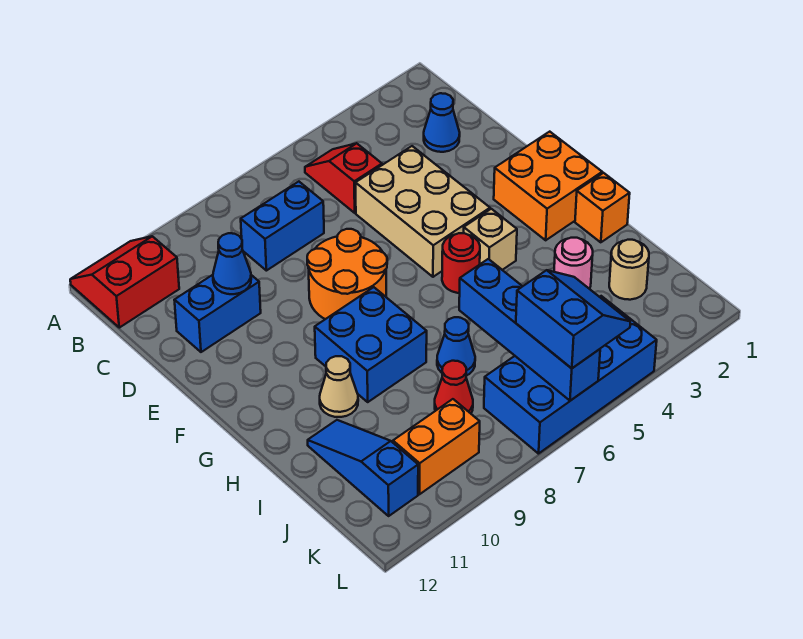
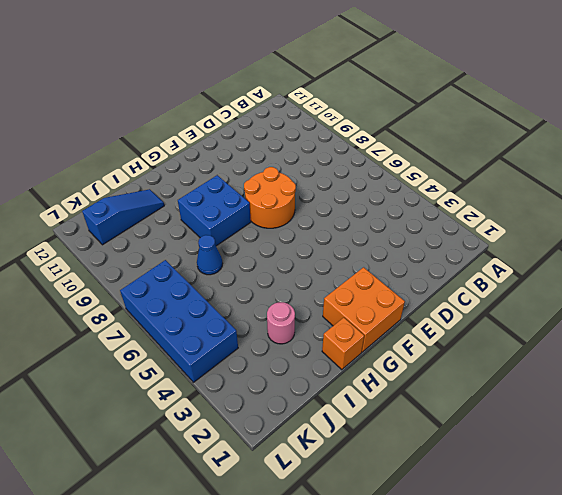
none -> red slope A11:B12 level 1 top B
none -> red slope B5:C5 level 1 top C
none -> blue cone C2 level 1

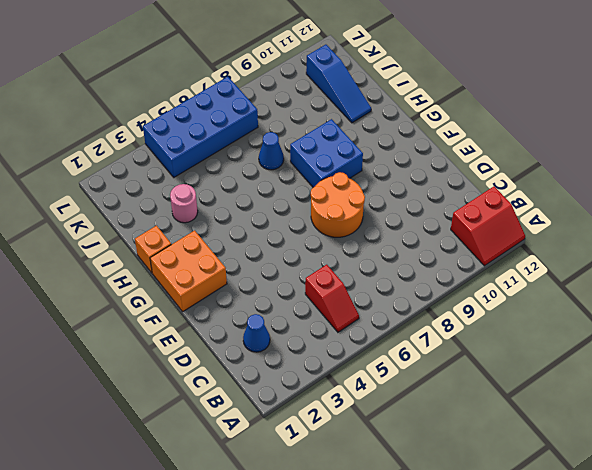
none -> blue brick C7:C8 level 1
none -> tan brick D4:F5 level 1
none -> blue brick D10:D11 level 1

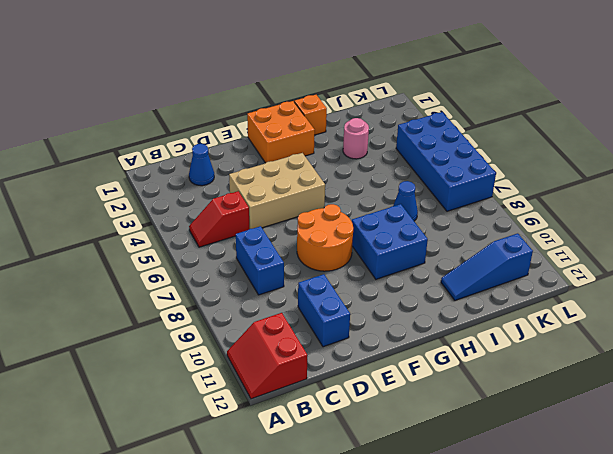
none -> tan brick G4 level 1
none -> red round brick G5 level 1
none -> tan cone H10 level 1

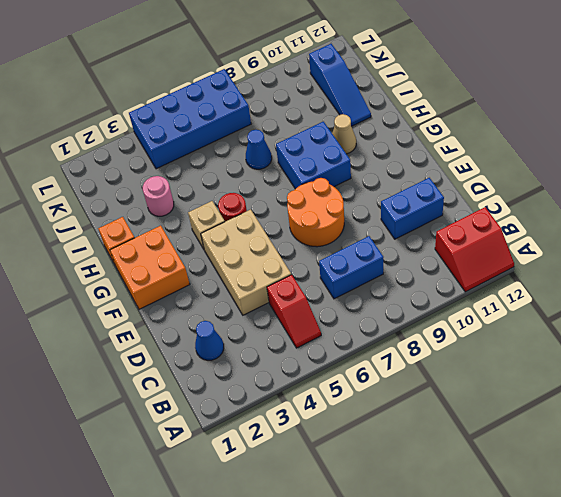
none -> tan round brick J2 level 1
none -> red cone J8 level 1
none -> orange brick K9:K10 level 1

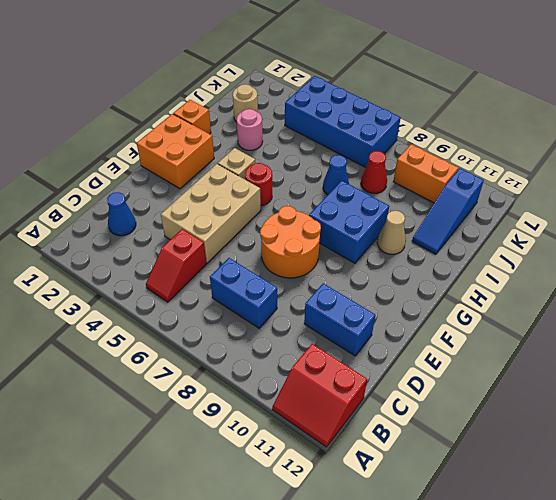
none -> blue cone D10 level 2
none -> blue brick I6:L6 level 2
none -> blue slope K5:L6 level 3 top 6

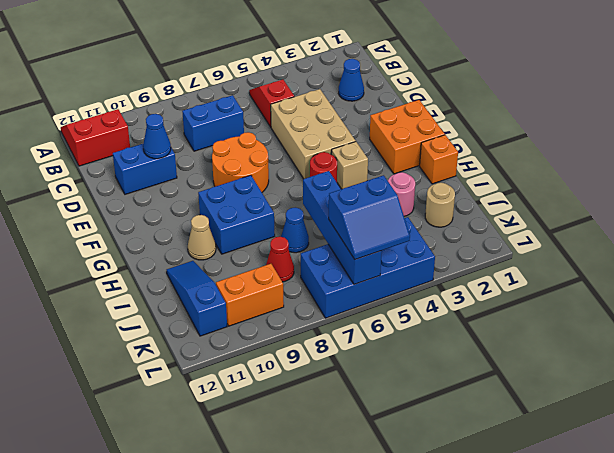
blue slope K5:L6 level 3 top K -> blue slope K5:L6 level 3 top 6

